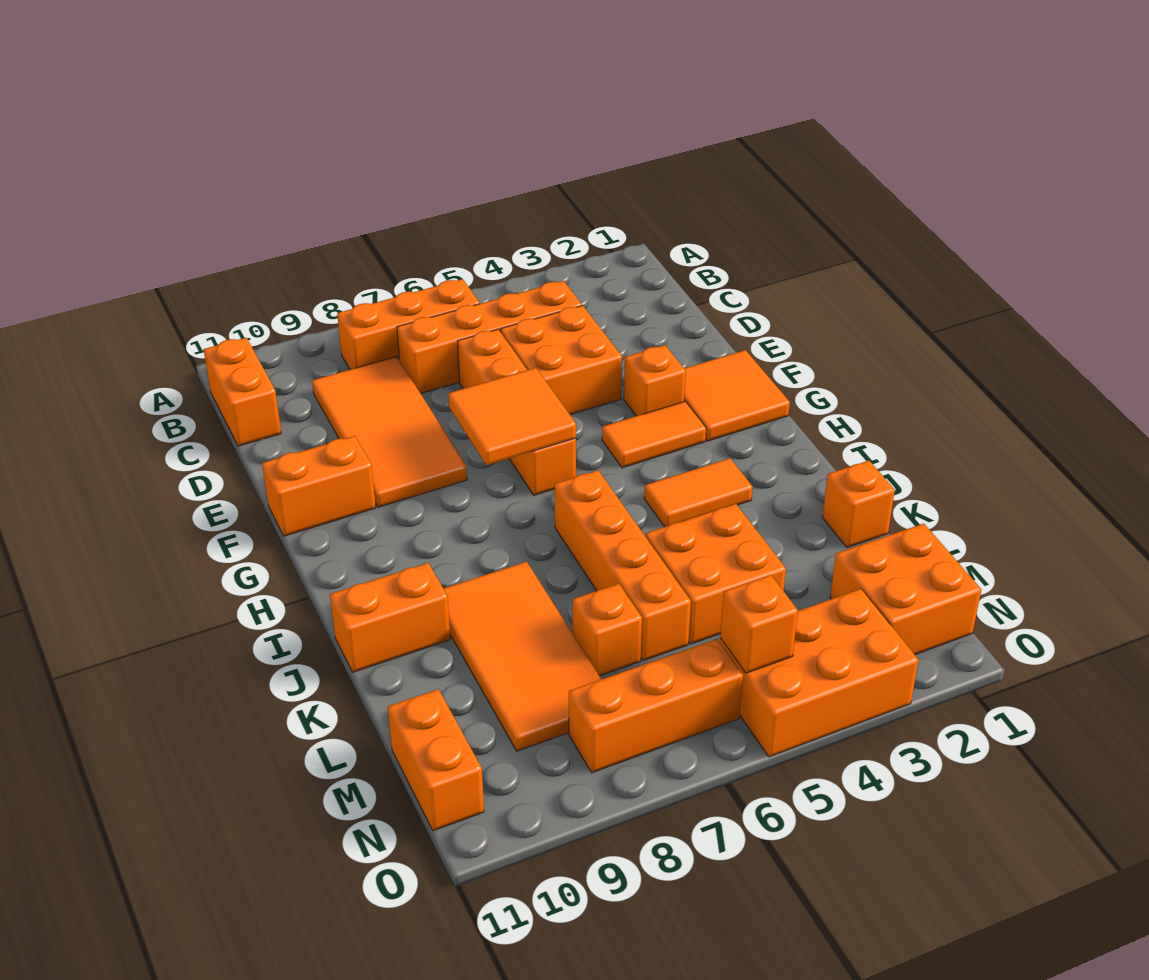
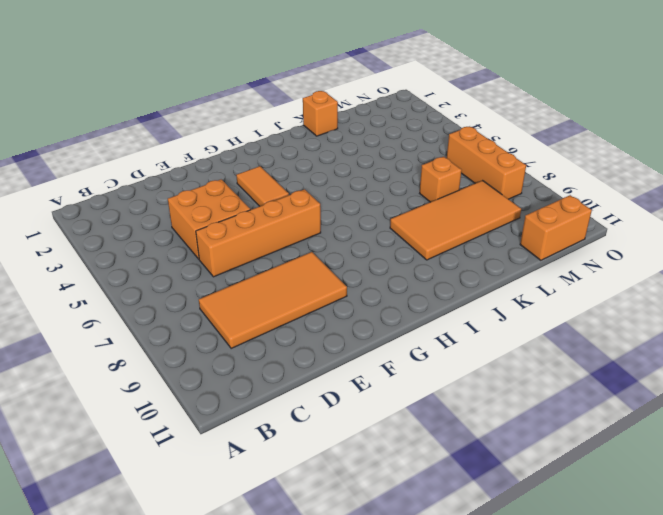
none -> orange brick B6:B8 level 1
none -> orange brick B11:C11 level 1
none -> orange brick C4:C7 level 1

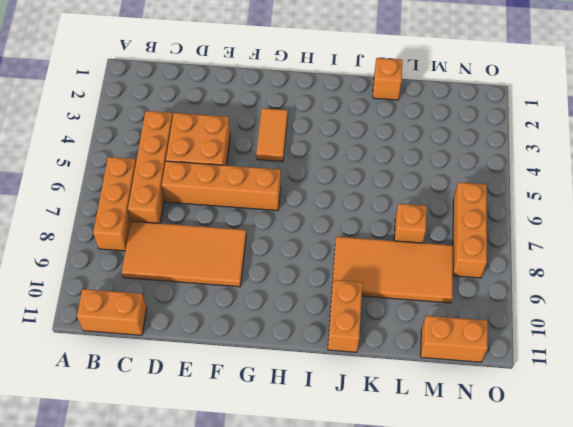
none -> orange tile F1:G2 level 1
none -> orange brick F3 level 1
none -> orange brick F10:F11 level 1

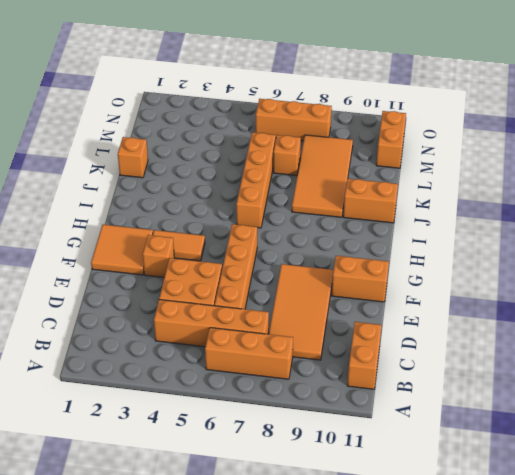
none -> orange tile I3:I4 level 1
none -> orange brick K4:L5 level 1
none -> orange brick M1:N2 level 1

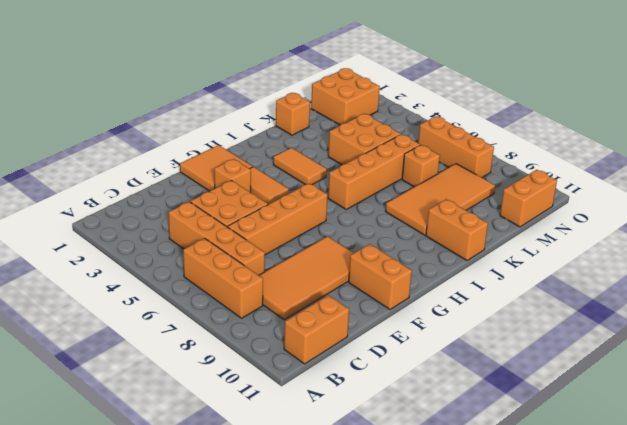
none -> orange brick N3:O5 level 1
none -> orange tile F6:G7 level 2
none -> orange brick N5 level 2

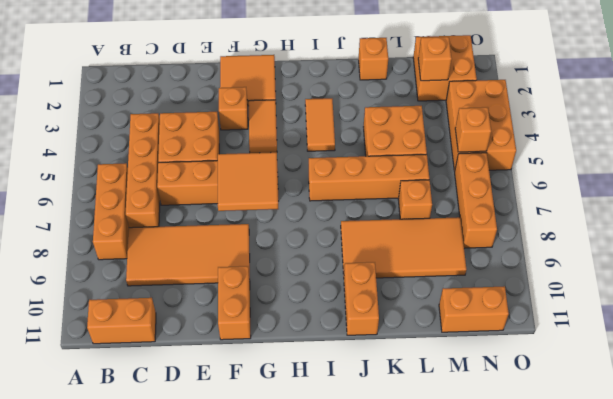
orange brick M2 level 2 -> none

